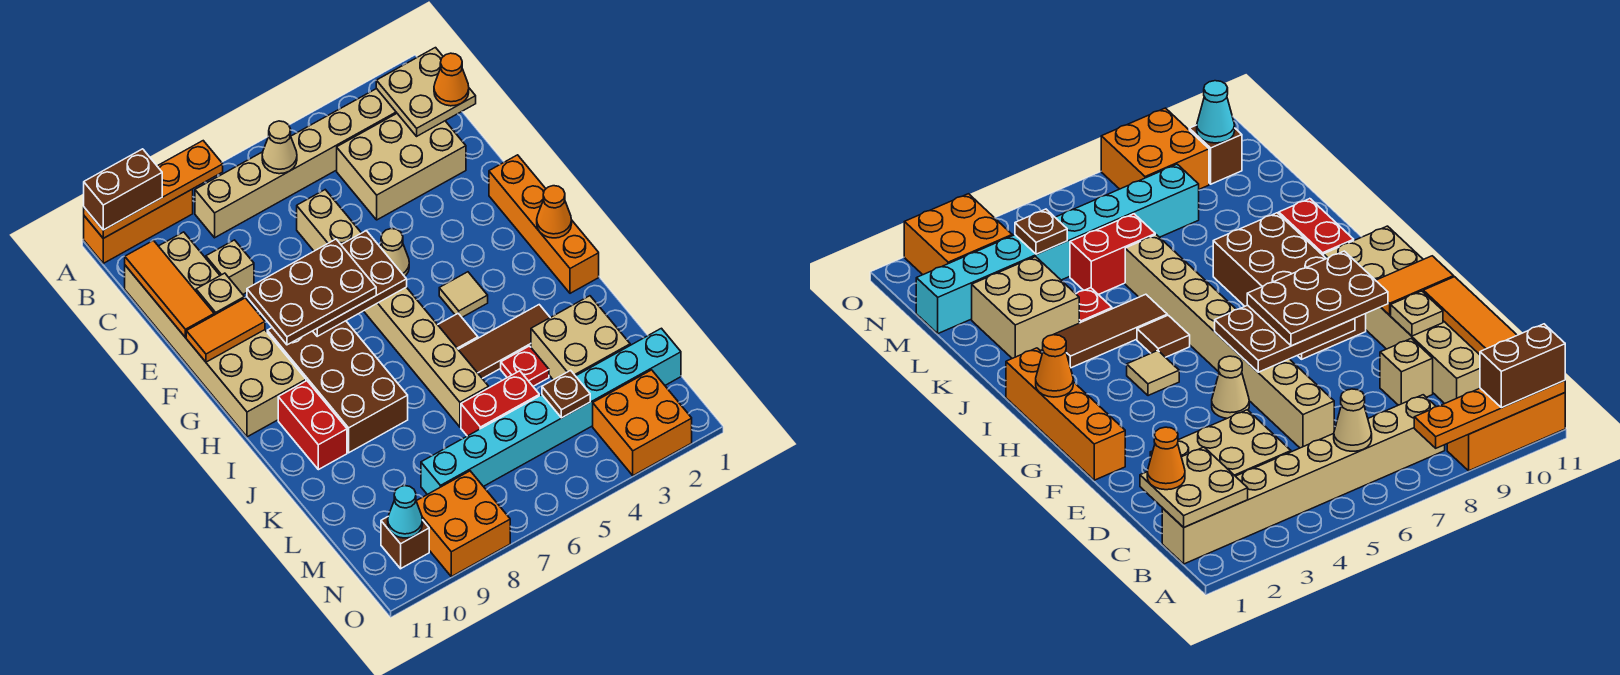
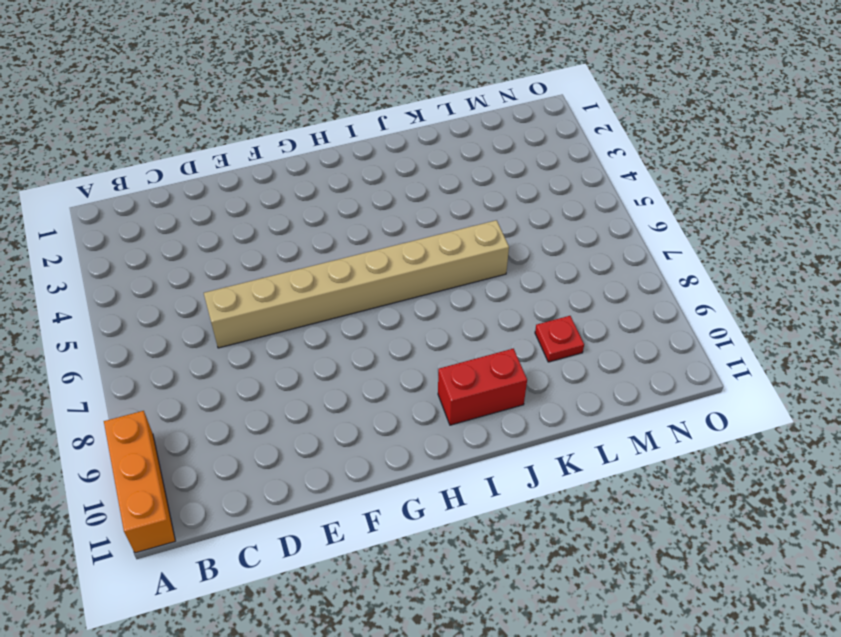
red plate L9 level 1 -> red plate K4 level 1
none -> tan brick B1:B8 level 1
none -> tan brick C2:D4 level 1
none -> tan brick C10:H11 level 1
none -> tan brick D9 level 1

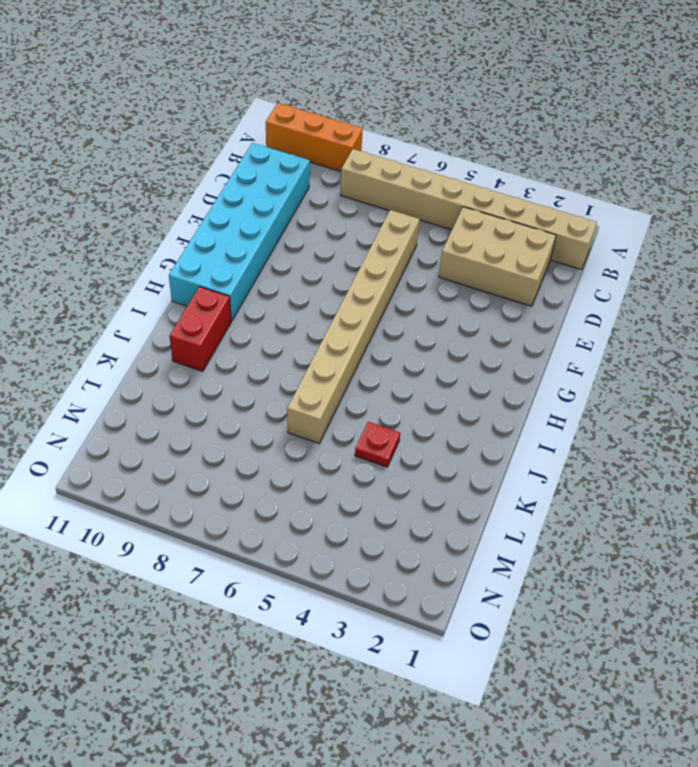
cyan brick C10:H11 level 1 -> tan brick C10:H11 level 1
none -> tan brick D9 level 1
none -> orange brick F1:I1 level 1
none -> tan cone F5 level 1
none -> brown brick G8:J9 level 1

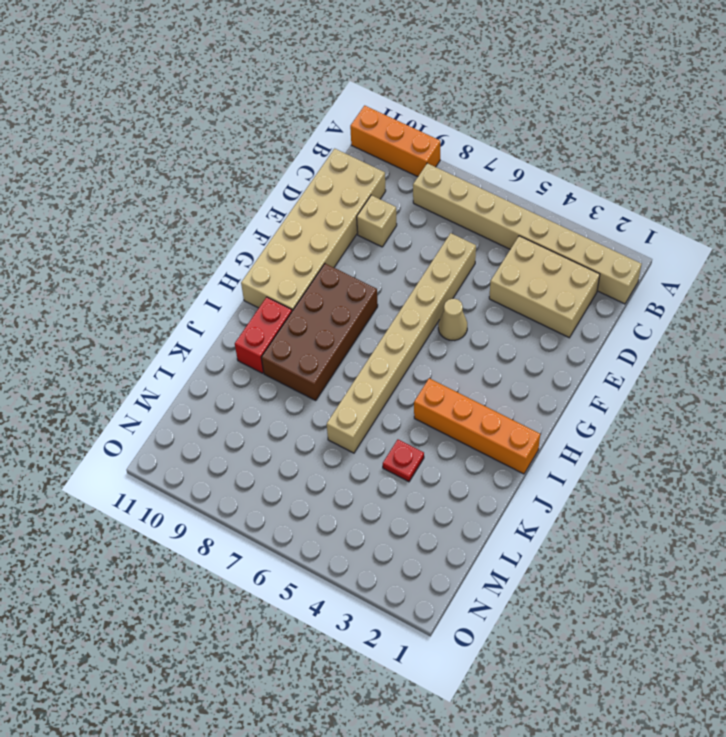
orange brick I1:I4 level 1 -> orange brick F1:I1 level 1
none -> tan tile H4 level 1
none -> brown tile I5 level 1
none -> brown tile J3:J5 level 1
none -> tan brick K2:L3 level 1

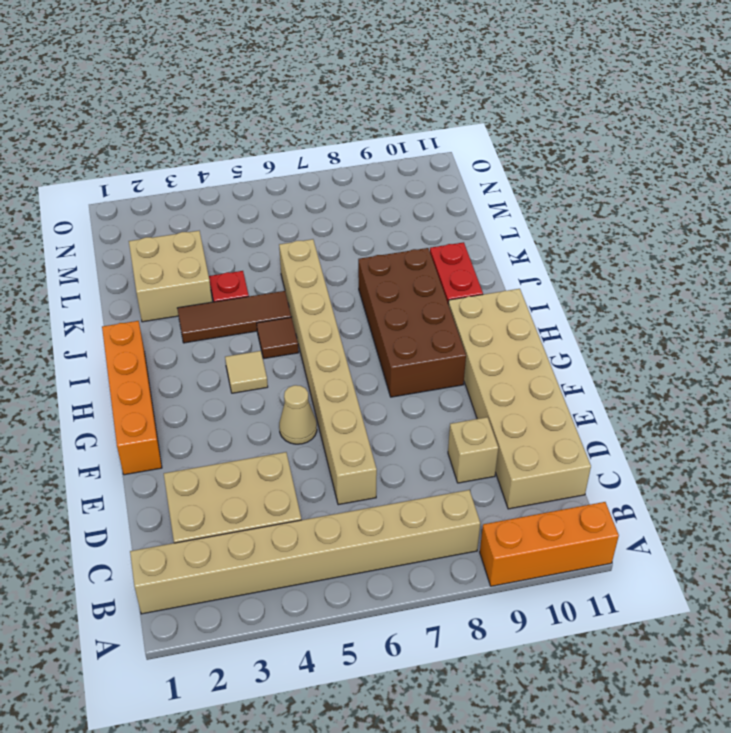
none -> red brick L5:L6 level 1
none -> cyan brick M1:M8 level 1
none -> orange brick N2:O3 level 1
none -> orange brick N8:O9 level 1

